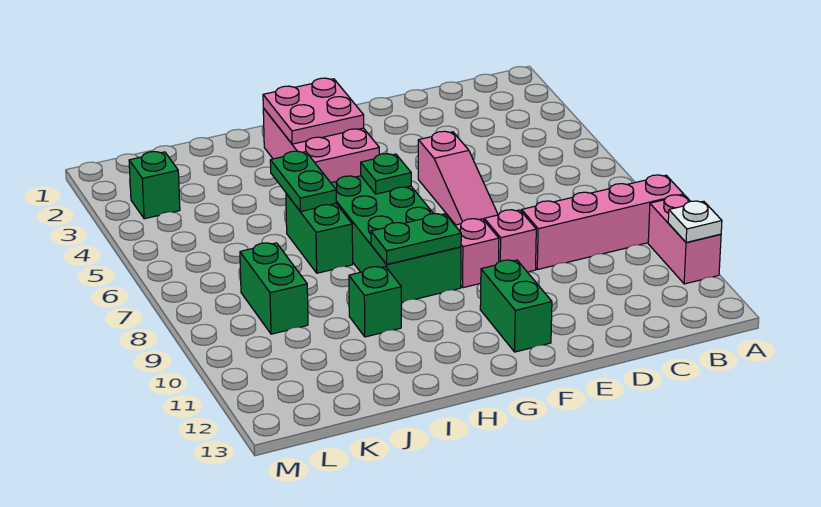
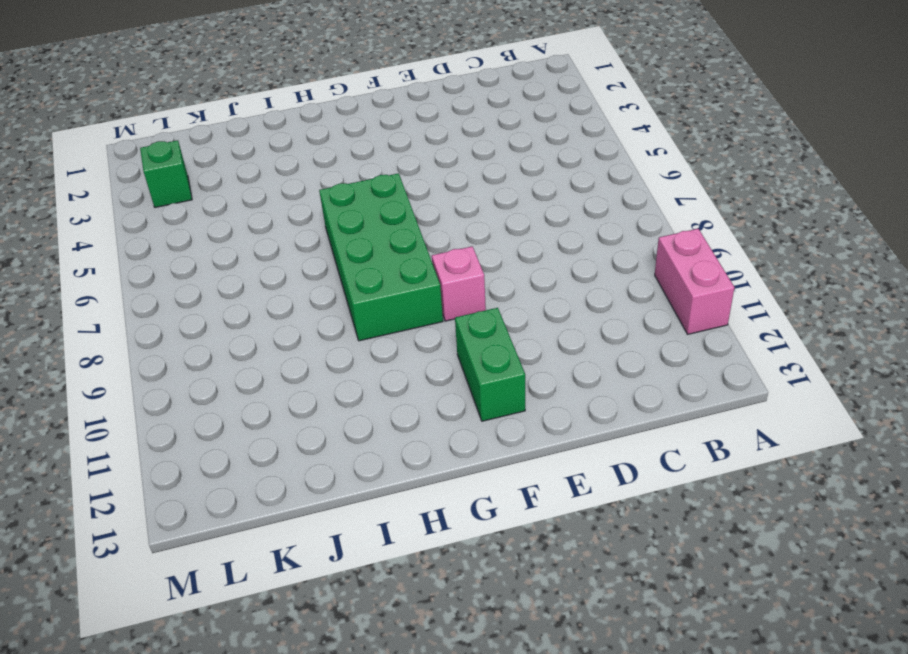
none -> pink brick A9:D9 level 1
none -> pink slope E5:E7 level 1 top 5
none -> pink brick E9 level 1

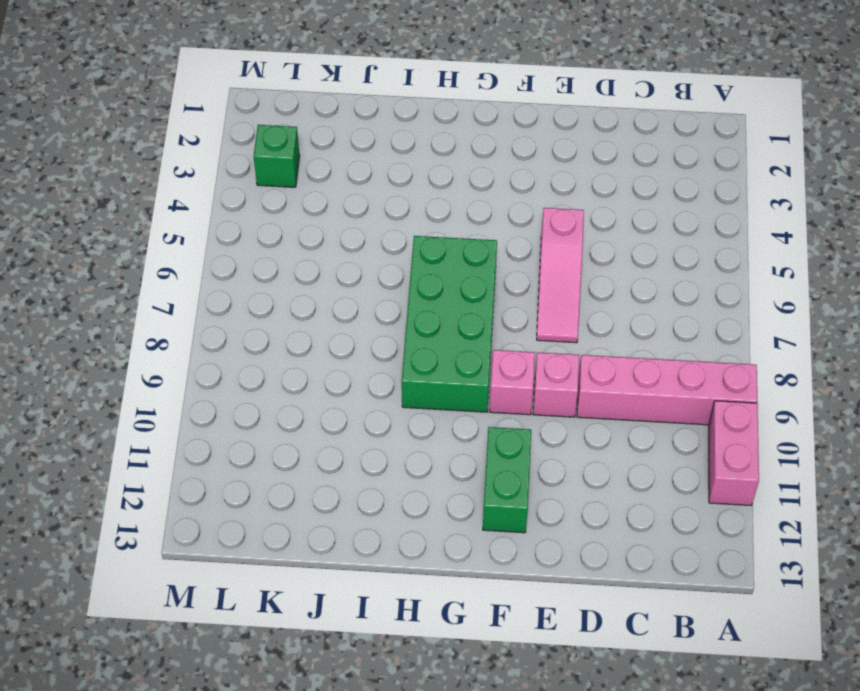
none -> pink brick G2:H4 level 1
none -> green brick I6:I7 level 1
none -> green brick I10 level 1

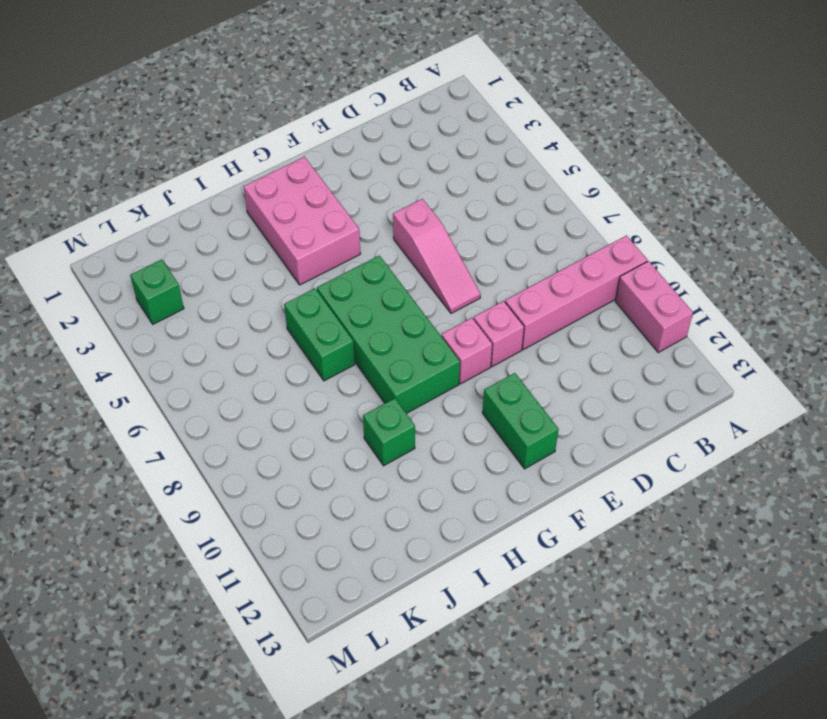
none -> green brick K8:K9 level 1
none -> white plate A11 level 2
none -> pink plate G2:H3 level 2

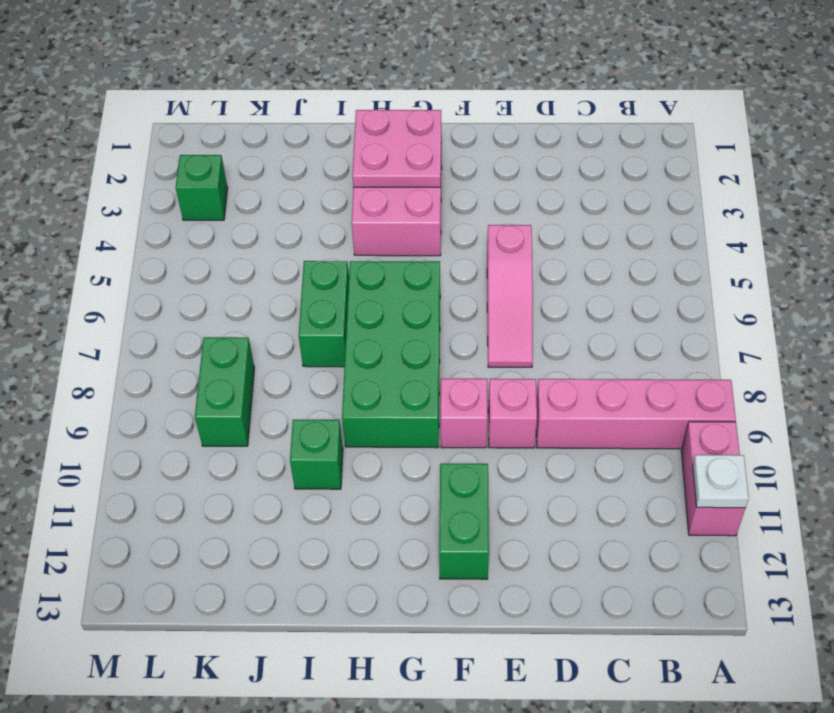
none -> green plate G6 level 2
none -> green plate G9:H9 level 2
none -> green plate I5:I6 level 2

